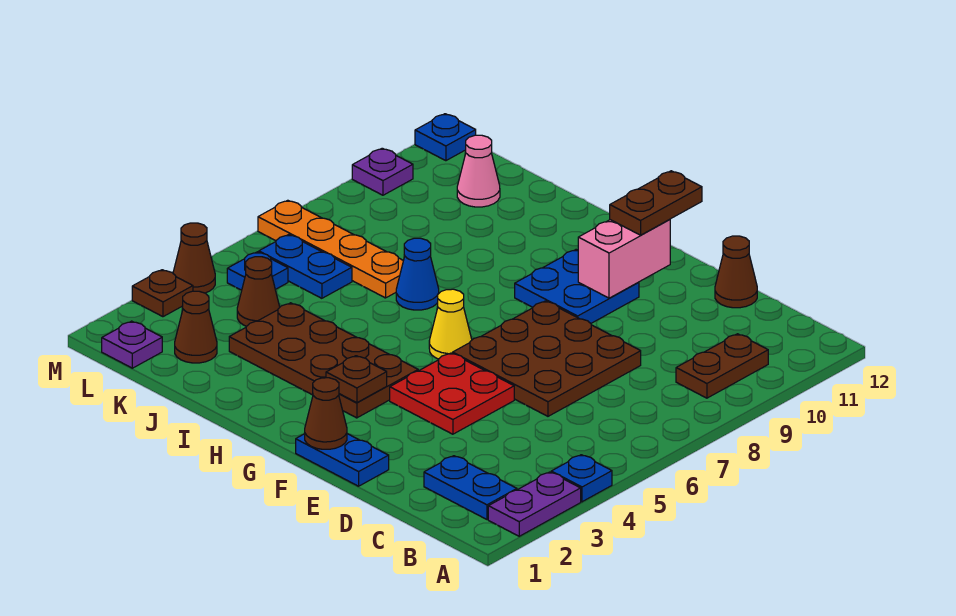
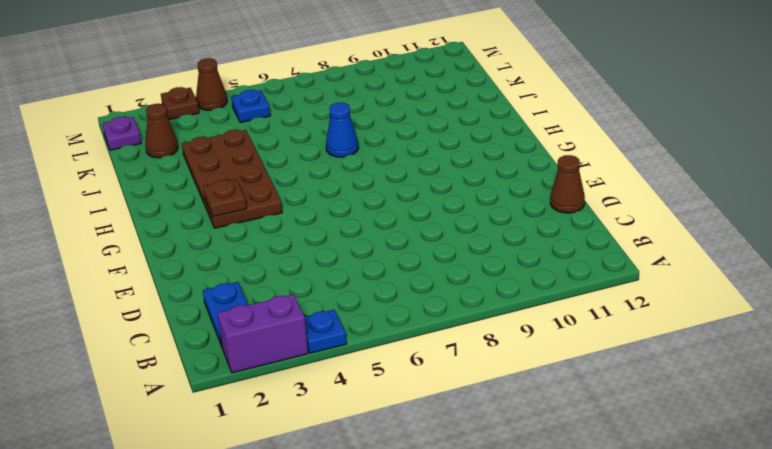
purple brick A2:A3 level 1 -> purple plate A2:A3 level 1
none -> brown plate B9:B10 level 1
none -> brown plate D6:F8 level 1
none -> blue plate E1:F1 level 1

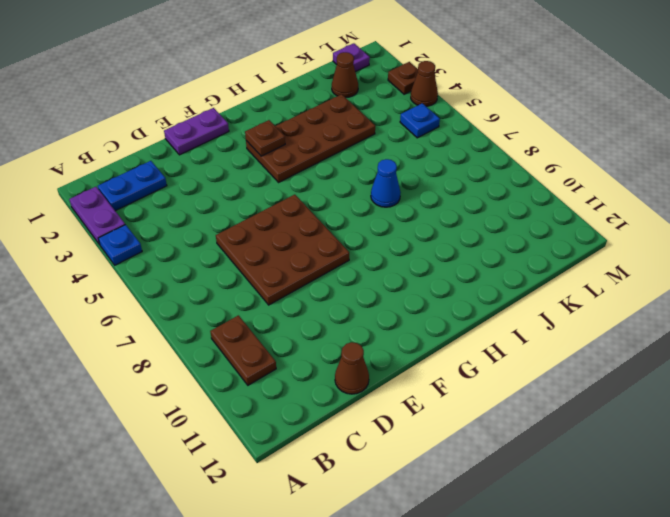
purple plate E1:F1 level 1 -> blue plate E1:F1 level 1
none -> red plate E4:F5 level 1
none -> blue plate F9:G10 level 1
none -> yellow cone G6 level 1

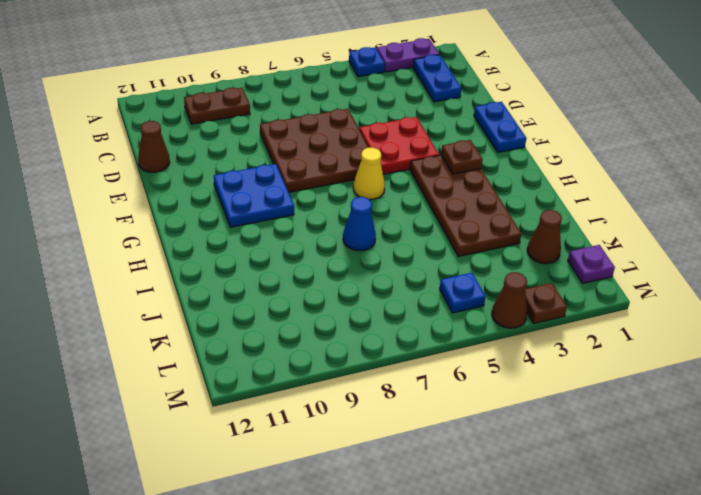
none -> orange plate J7:M7 level 1
none -> brown cone K4 level 1
none -> blue plate K6:L6 level 1

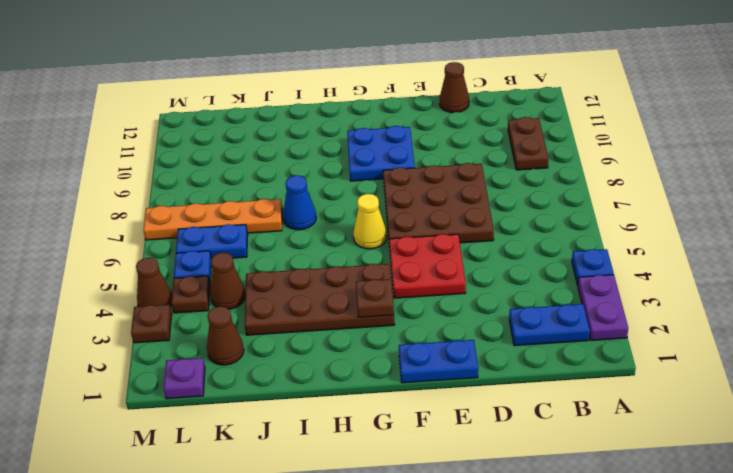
brown plate L4 level 1 -> none
none -> pink cone K11 level 1
none -> purple plate M10 level 1
none -> blue plate M12 level 1

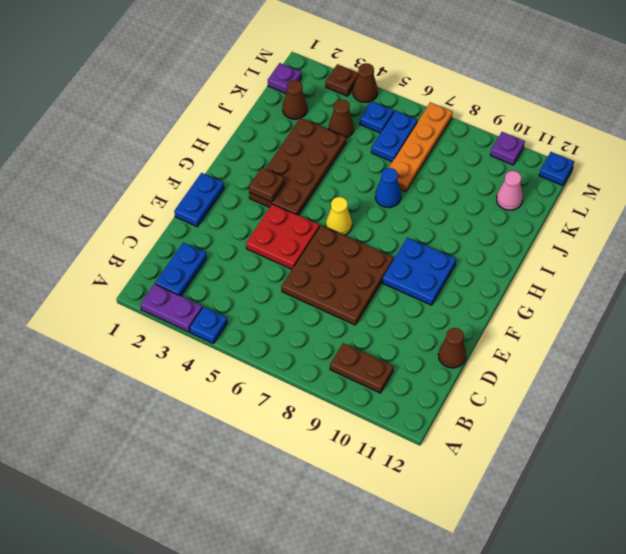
none -> brown cone F1 level 2
none -> pink brick F10:F11 level 2
none -> brown plate F11:F12 level 3

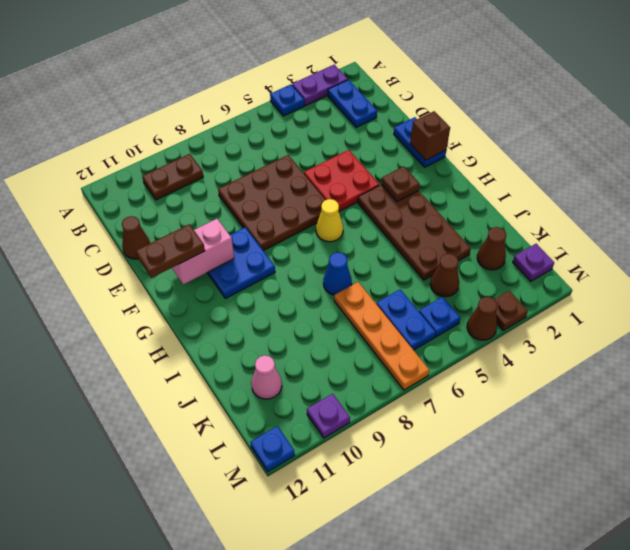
brown brick F1 level 2 -> brown cone F1 level 2

